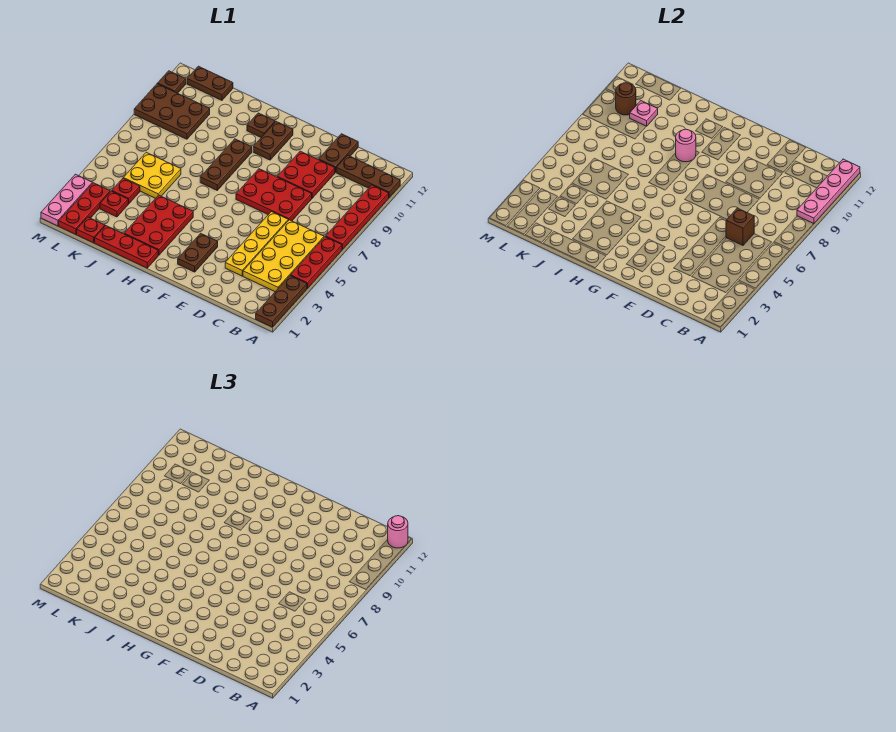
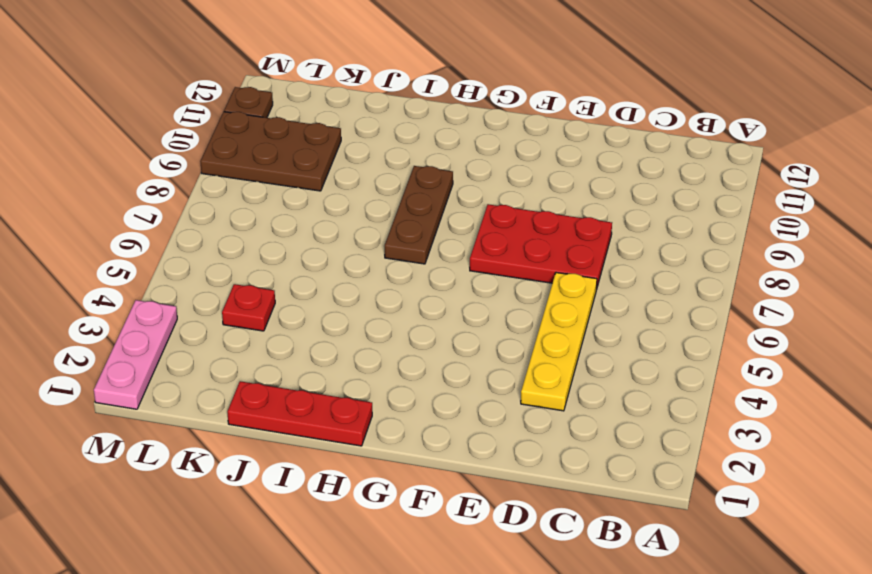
none -> brown plate A1:A3 level 1
none -> red plate A4:A6 level 1
none -> red plate A7:A10 level 1
none -> brown plate A11:C11 level 1

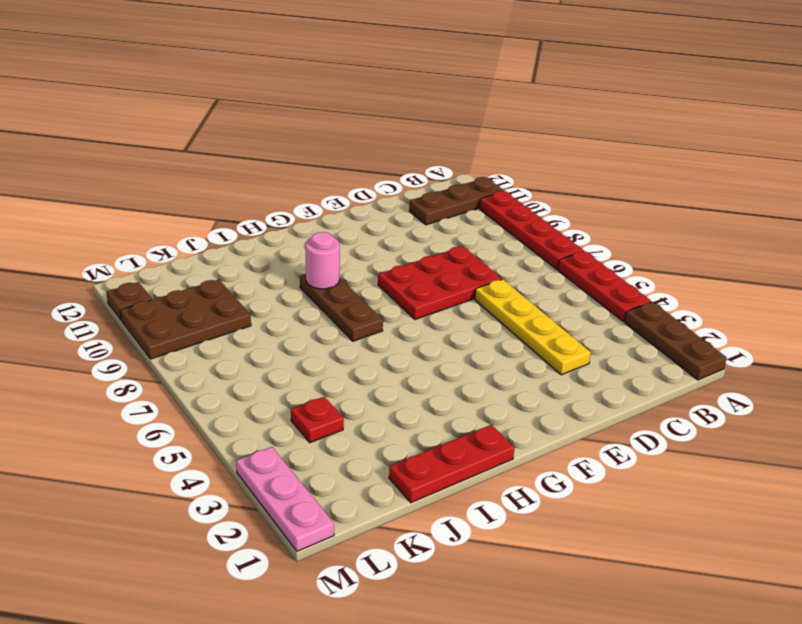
none -> yellow plate B3:C6 level 1
none -> red plate D9:E10 level 1
none -> brown plate D11:D12 level 1
none -> brown plate F2:F3 level 1

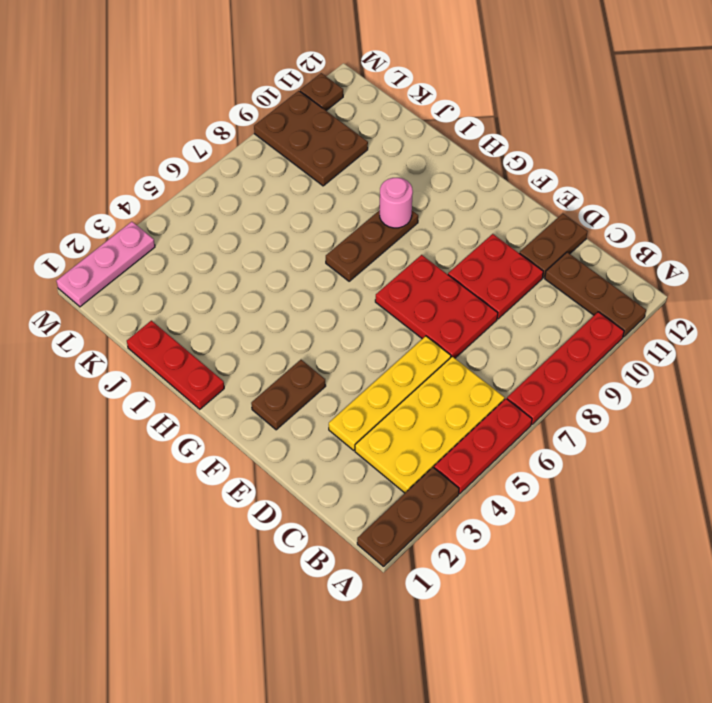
none -> brown plate G10:G11 level 1
none -> red plate H2:I4 level 1
none -> brown plate H11 level 1
none -> yellow plate J5:K6 level 1

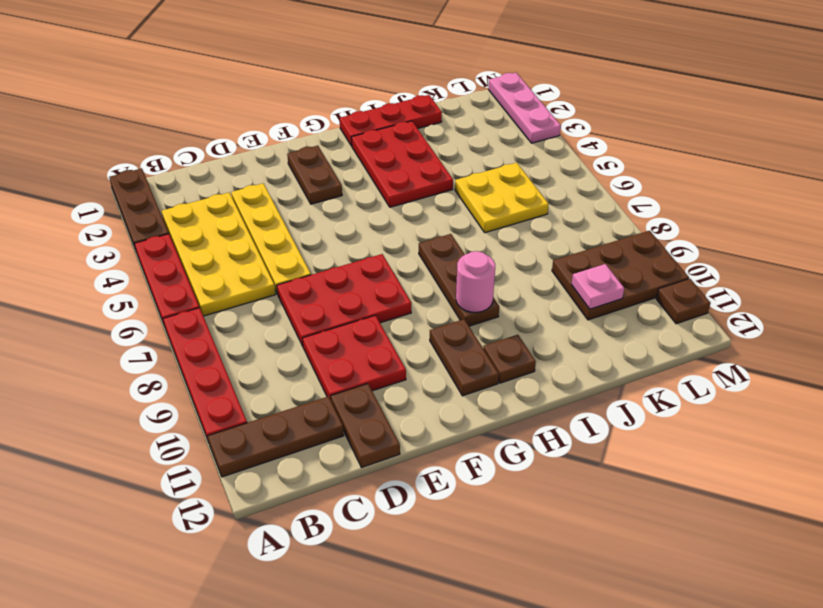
none -> red plate K1 level 1
none -> red plate K3 level 1
none -> red plate K4 level 1
none -> brown plate K12:L12 level 1

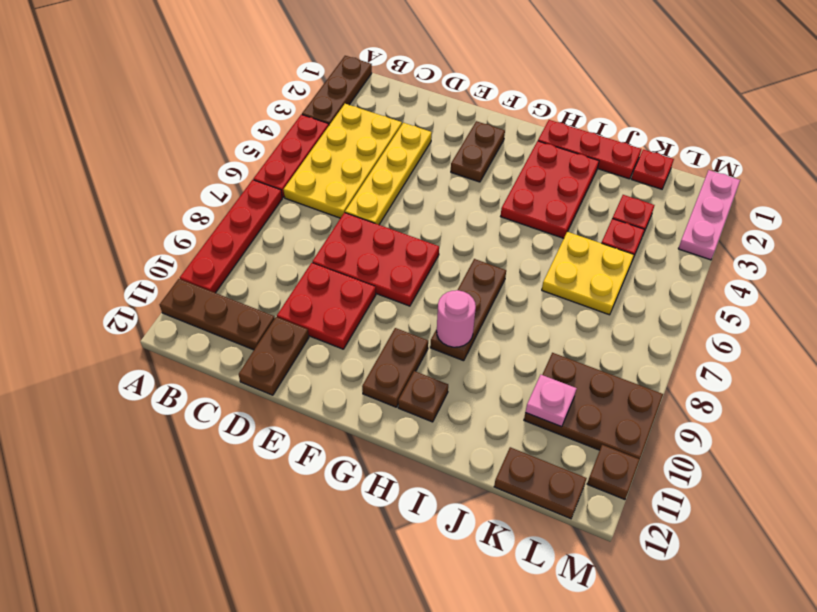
none -> red plate L1:L3 level 1
none -> pink plate A9:A12 level 2
none -> brown brick C6 level 2
none -> brown round brick L10 level 2

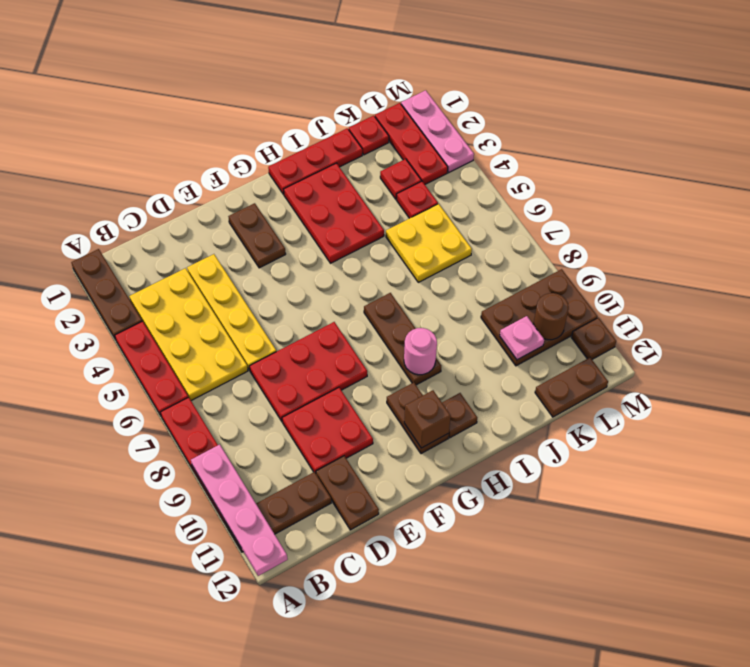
brown brick G11 level 2 -> brown brick C6 level 2
none -> pink round brick A12 level 3

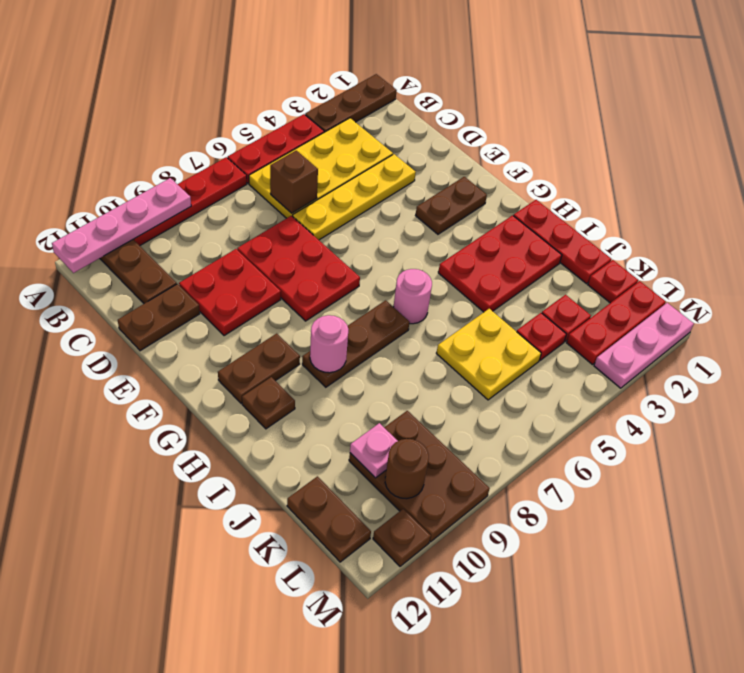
pink round brick H6 level 1 -> pink round brick A12 level 3

